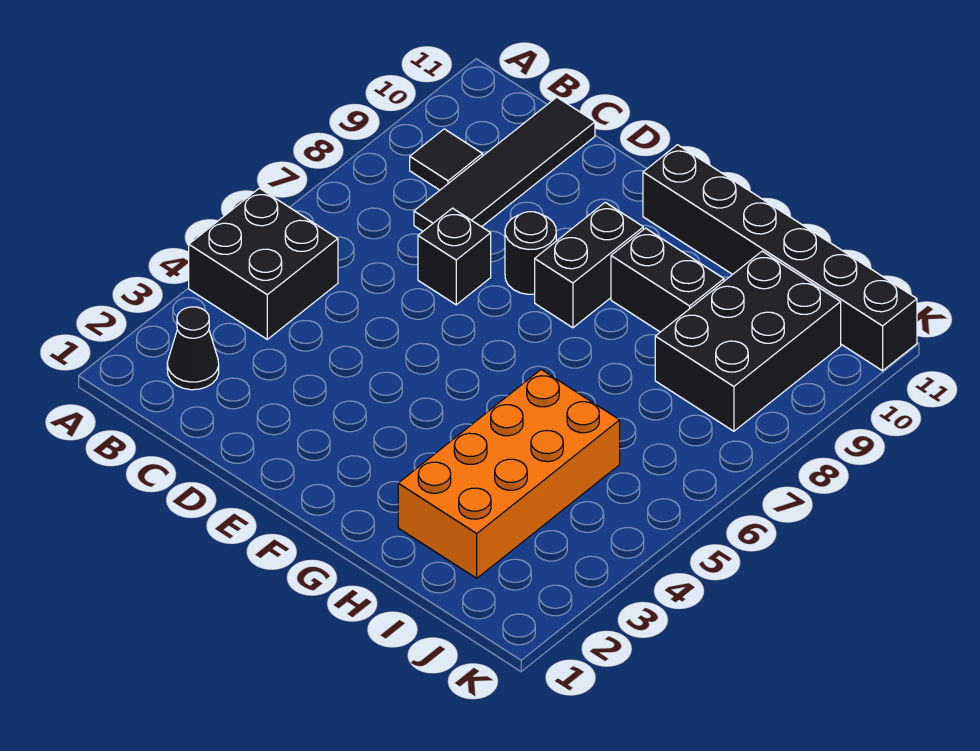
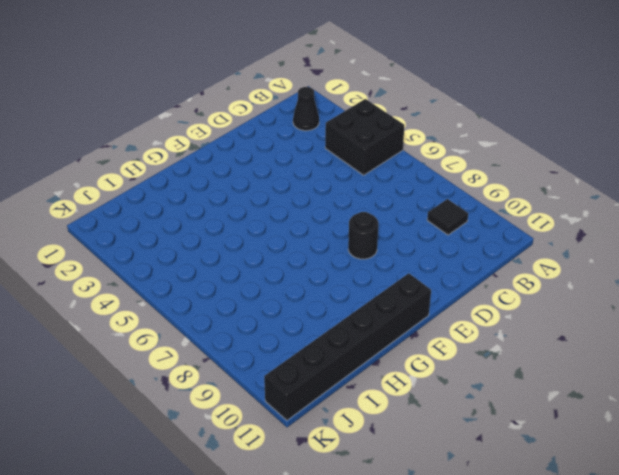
none -> black tile C8:C11 level 1
none -> black brick D7 level 1

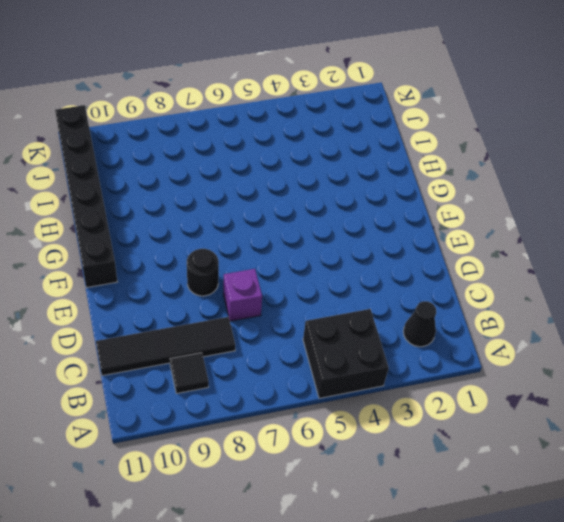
purple brick D7 level 1 -> black brick D7 level 1
none -> black brick F8:F9 level 1
none -> black brick G9:H9 level 1

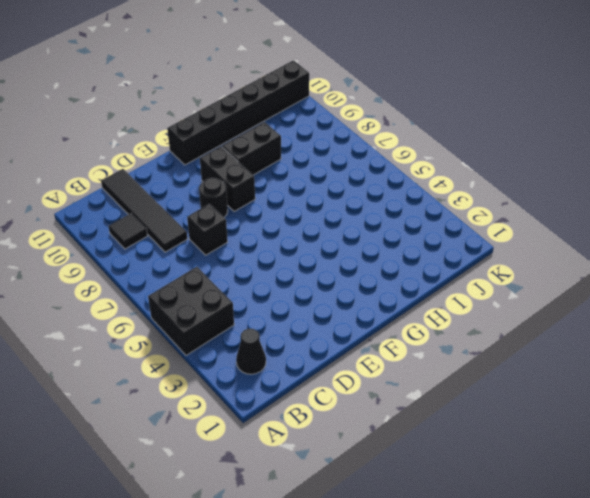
none -> orange brick H2:I5 level 1
none -> black brick I8:J10 level 1

